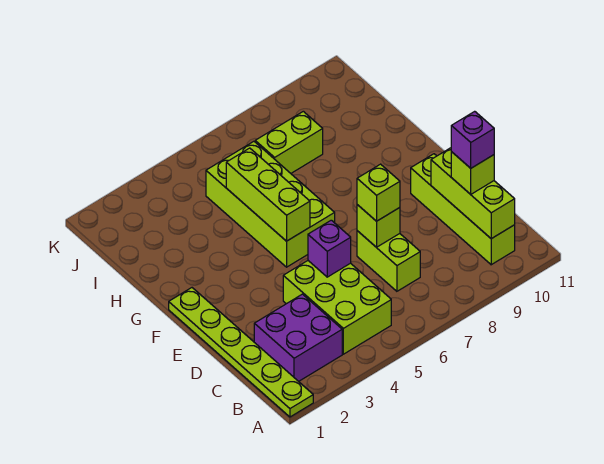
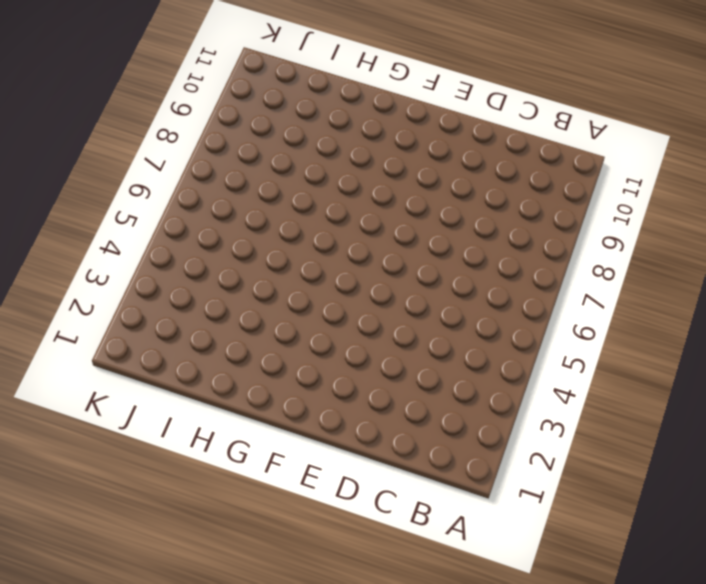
none -> lime plate A1:F1 level 1
none -> purple brick B2:C3 level 1
none -> lime brick B4:D5 level 1

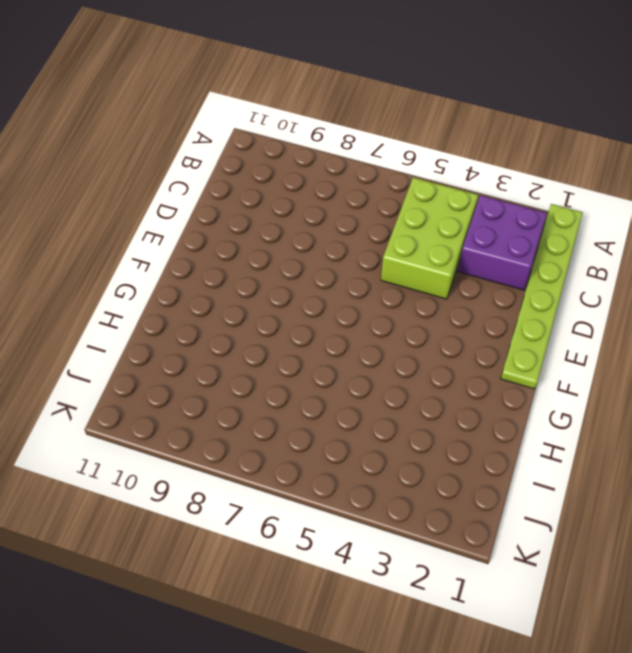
none -> lime brick B10:E10 level 1
none -> lime brick C7:D7 level 1
none -> lime brick F5:I6 level 1

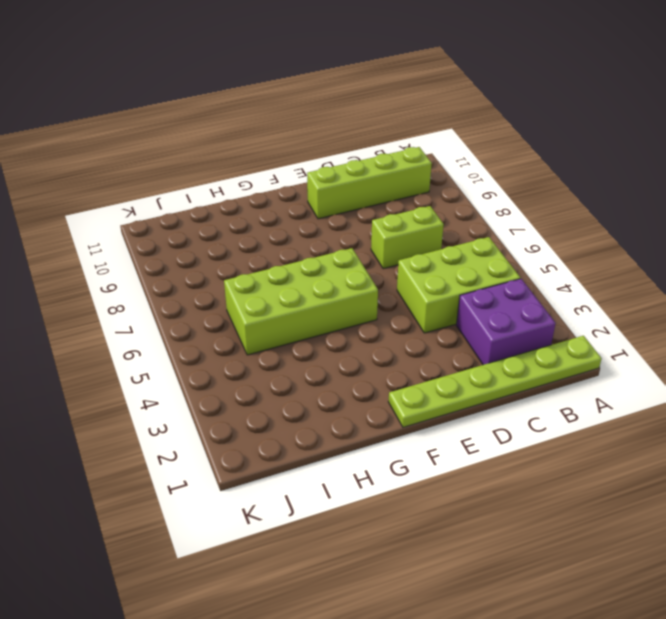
none -> lime brick I7:I8 level 1
none -> lime brick B10:D10 level 2
none -> purple brick D5 level 2

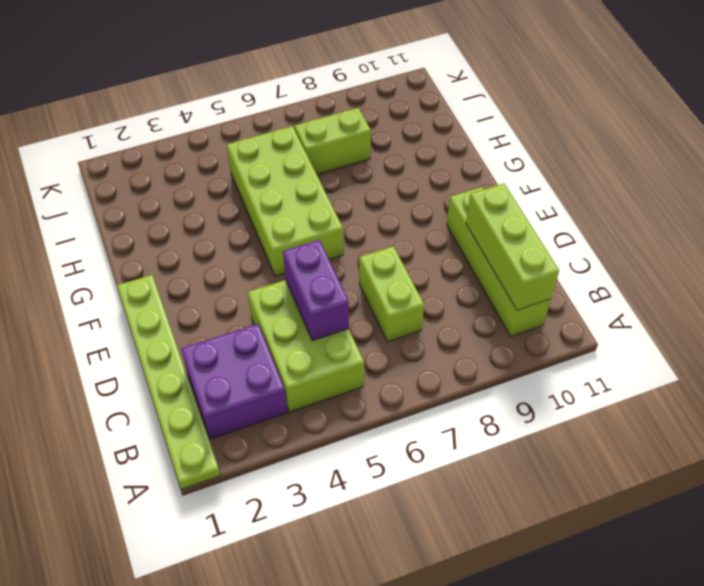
purple brick C5:D5 level 2 -> purple brick D5 level 2
none -> lime brick D7 level 2
none -> lime brick F5:H5 level 2
none -> lime brick C10 level 3

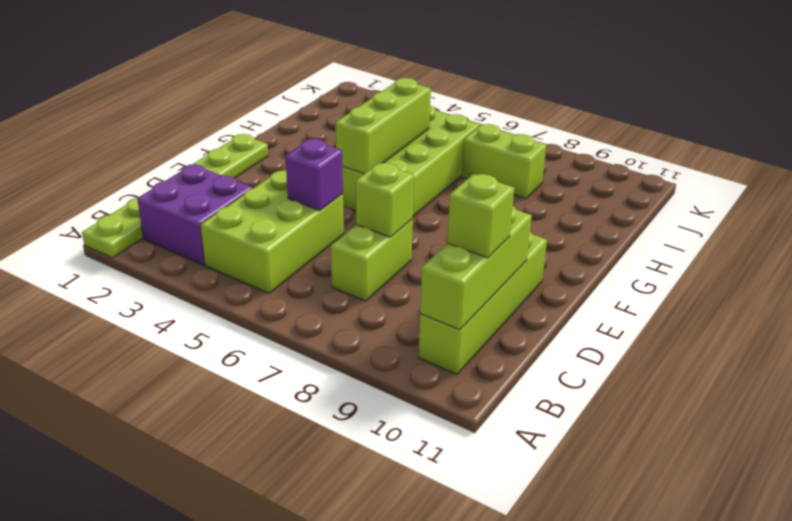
none -> lime brick D7 level 3
none -> purple brick C10 level 4

